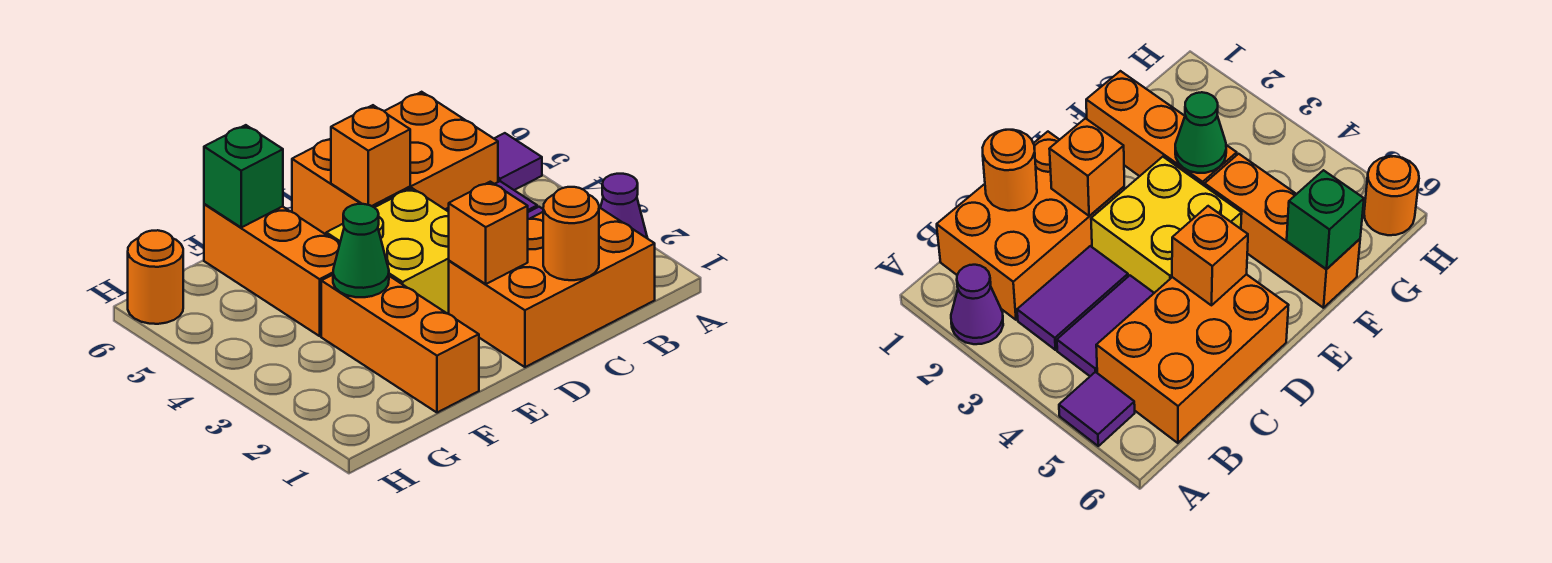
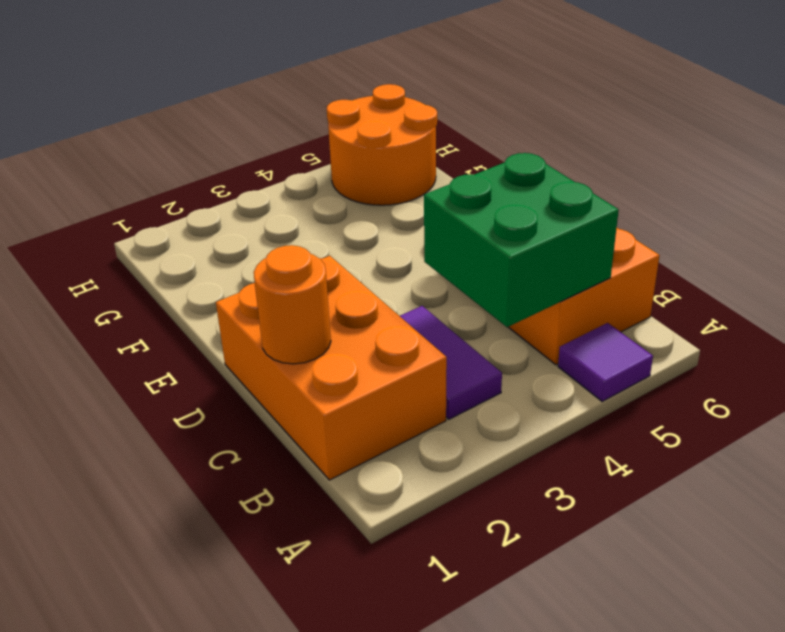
green brick B4:C5 level 2 -> none
orange round brick G5:H6 level 1 -> orange round brick H6 level 1
none -> purple cone A2 level 1
none -> purple tile B4:C4 level 1
none -> yellow brick D3:E4 level 1

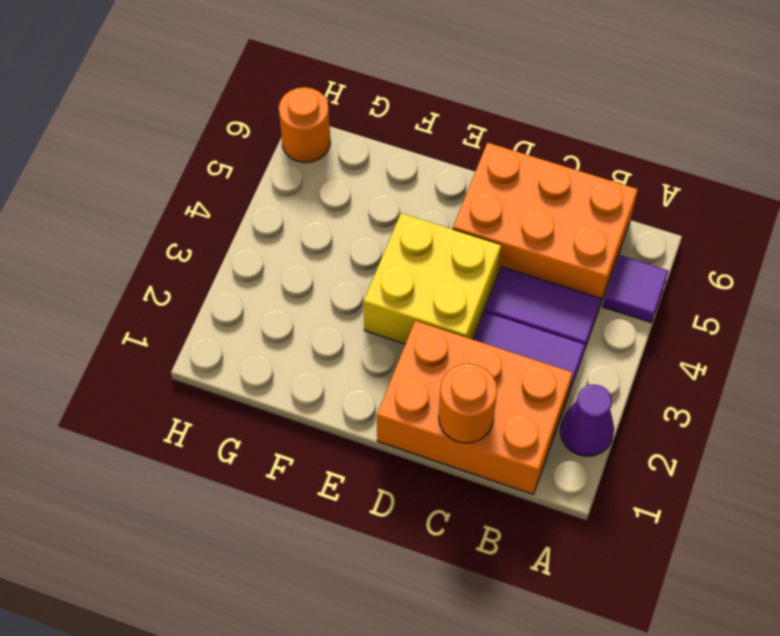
none -> orange brick F1:F3 level 1
none -> orange brick F4:F6 level 1
none -> orange brick D2 level 2

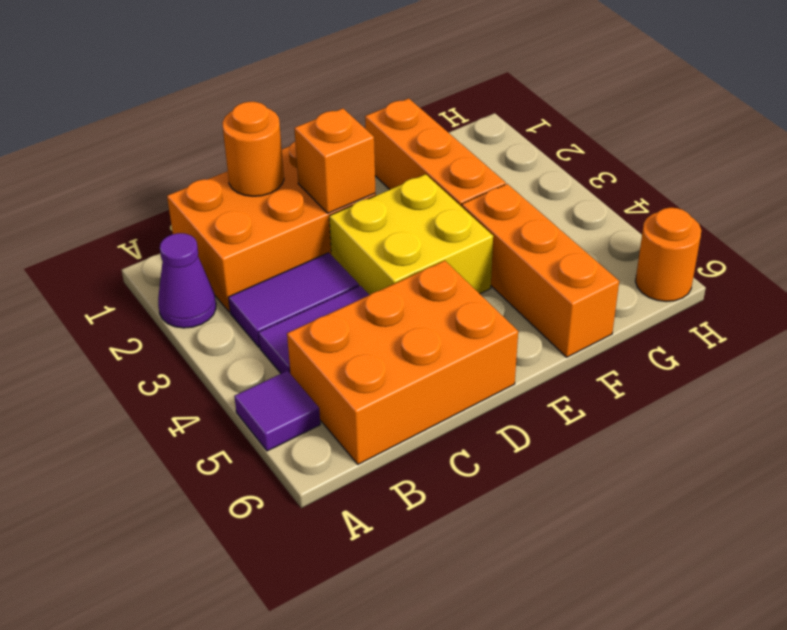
none -> orange brick D5 level 2
none -> green cone F3 level 2
none -> green brick F6 level 2

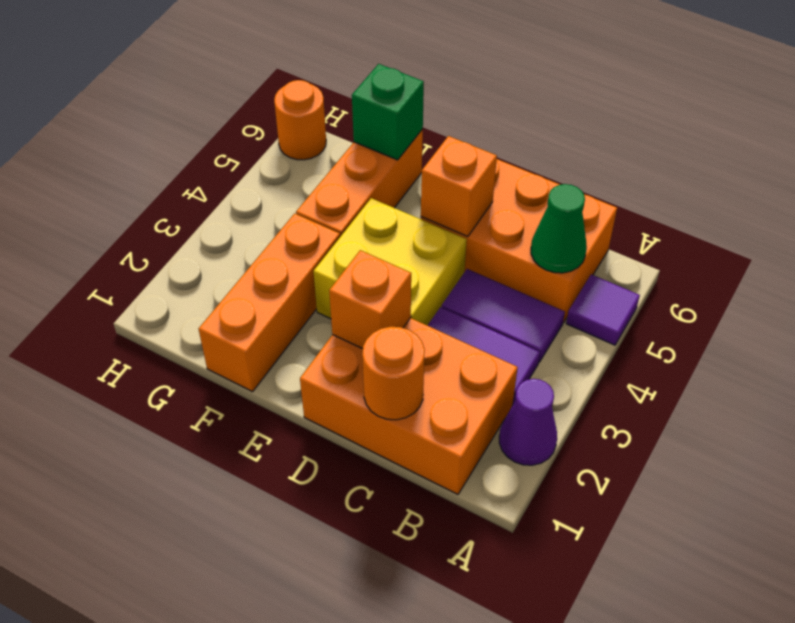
green cone B5 level 2 -> green cone F3 level 2

